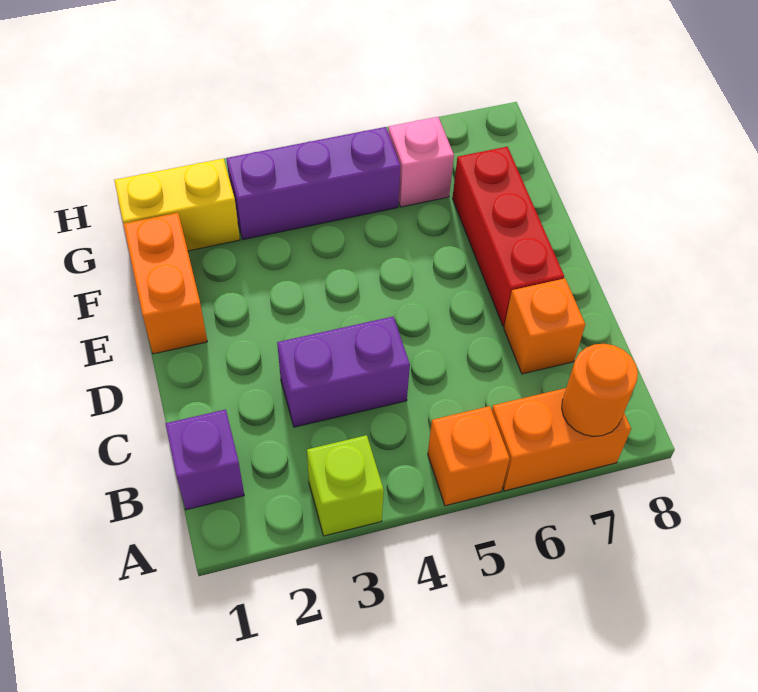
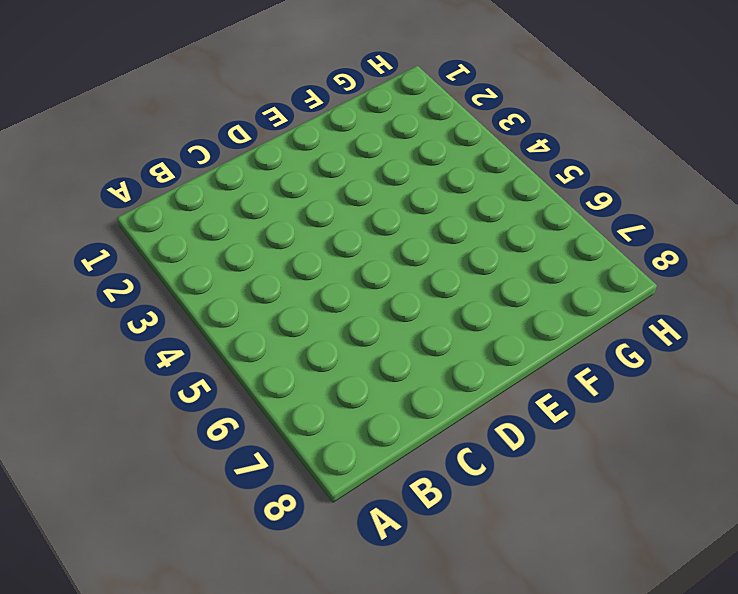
none -> lime brick A3 level 1
none -> orange brick A5 level 1
none -> orange brick A6:A7 level 1

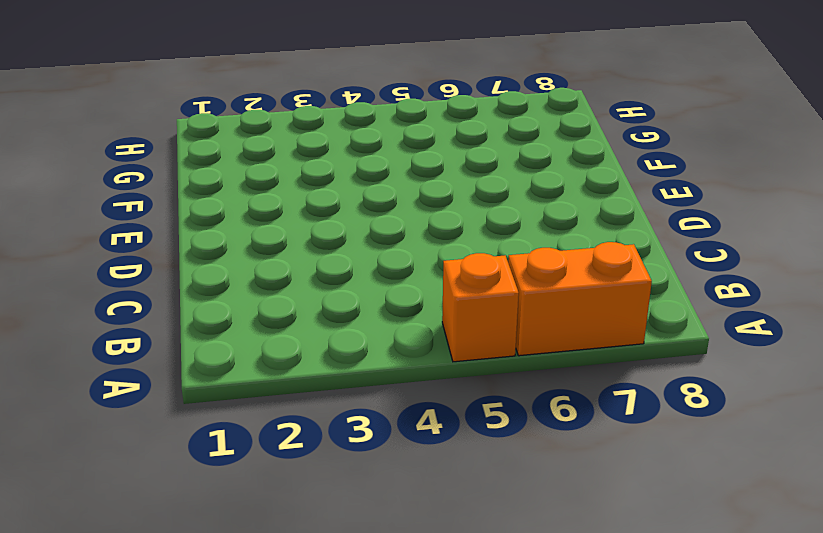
none -> lime brick A3 level 1
none -> purple brick B1 level 1
none -> purple brick C3:C4 level 1

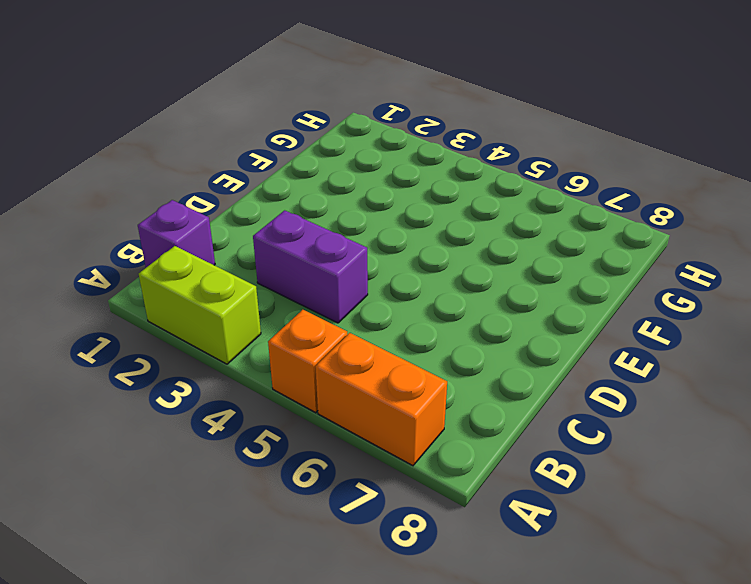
lime brick A2:A3 level 1 -> lime brick A3 level 1
none -> orange brick C7 level 1
none -> red brick D7:F7 level 1
none -> orange brick E1:F1 level 1

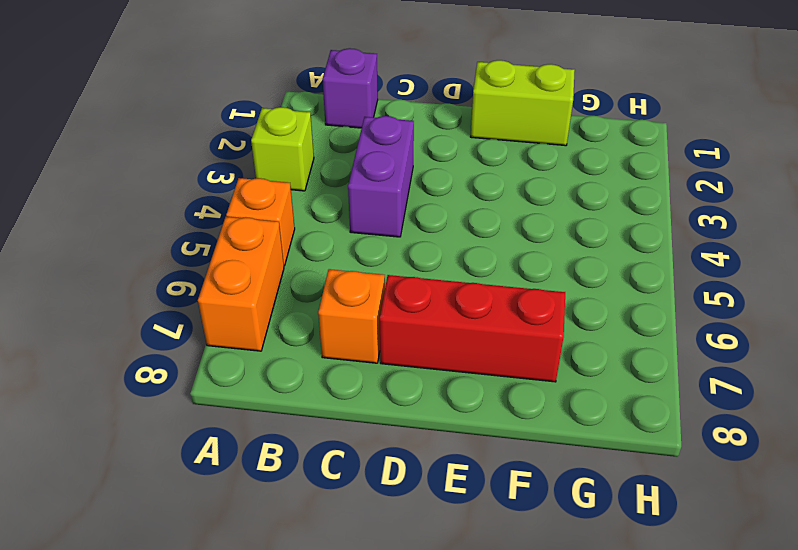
lime brick E1:F1 level 1 -> orange brick E1:F1 level 1
none -> yellow brick G1:G2 level 1
none -> purple brick G3:G5 level 1
none -> pink brick G6 level 1

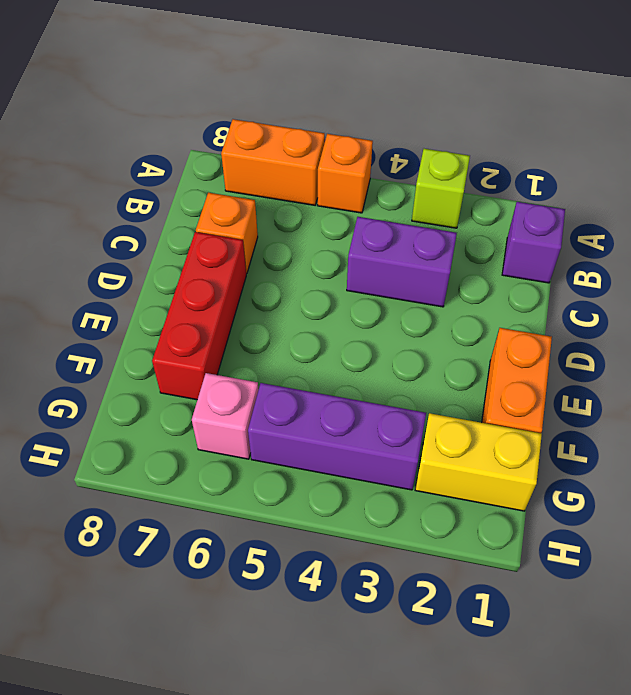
none -> orange round brick A7 level 2

